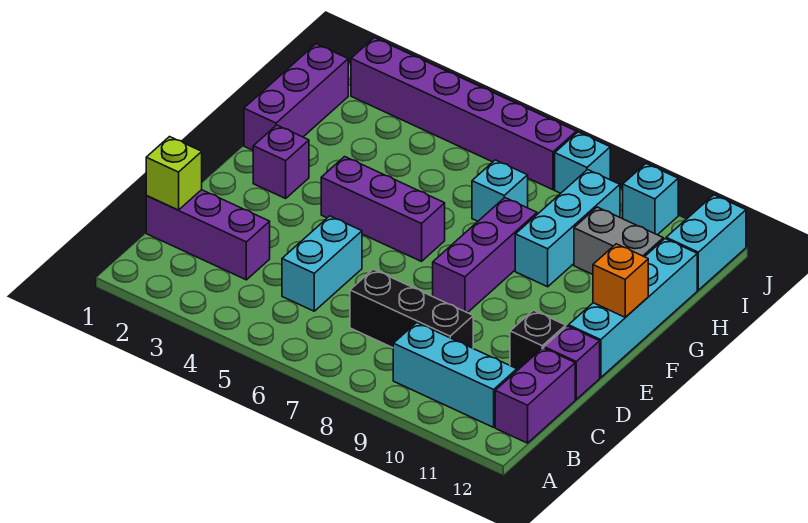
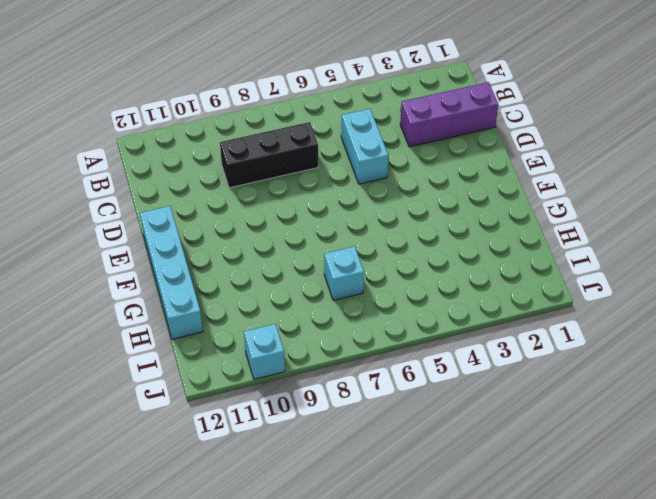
none -> cyan brick B9:B11 level 1
none -> purple brick B12:C12 level 1
none -> black brick D11 level 1

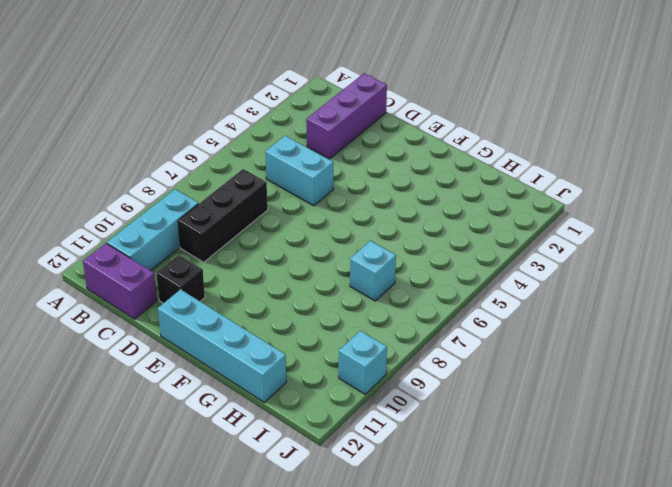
none -> purple brick D12 level 1
none -> purple brick E8:G8 level 1
none -> purple brick F2 level 1

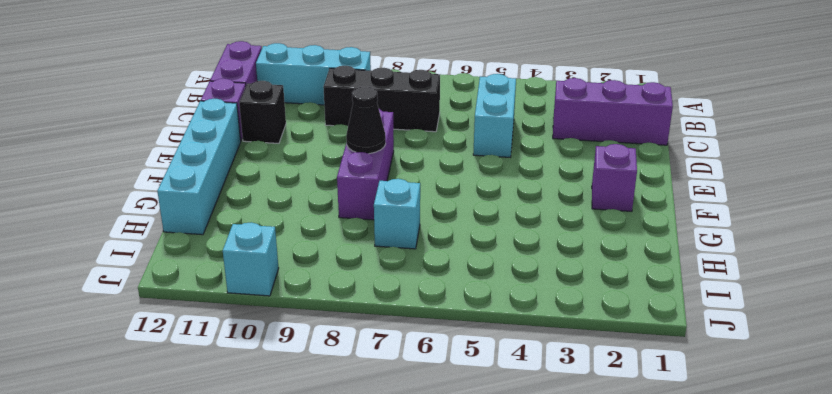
black cone F8 level 2 -> none
none -> purple brick F4:F6 level 1
none -> purple brick G1:I1 level 1
none -> cyan brick G9:I9 level 1

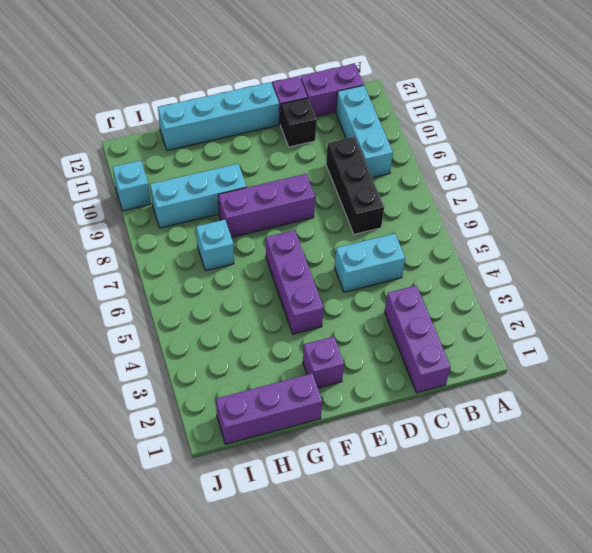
none -> grey brick H10:H11 level 1
none -> cyan brick I12:J12 level 1
none -> purple brick J2:J7 level 1

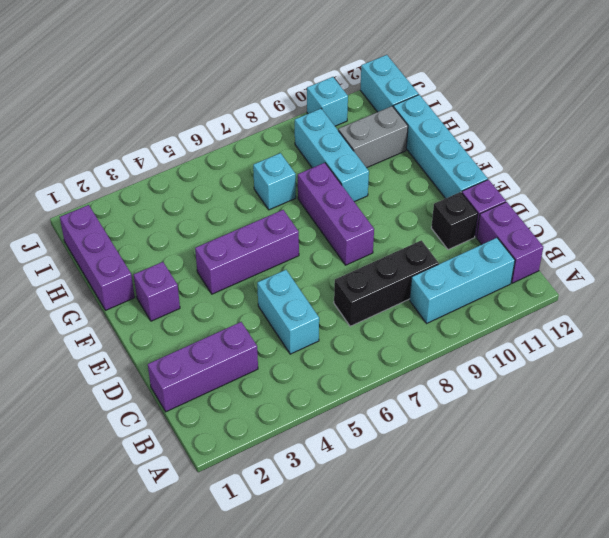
none -> purple brick J2:J7 level 1
none -> cyan brick J8 level 1
none -> lime brick C1 level 2

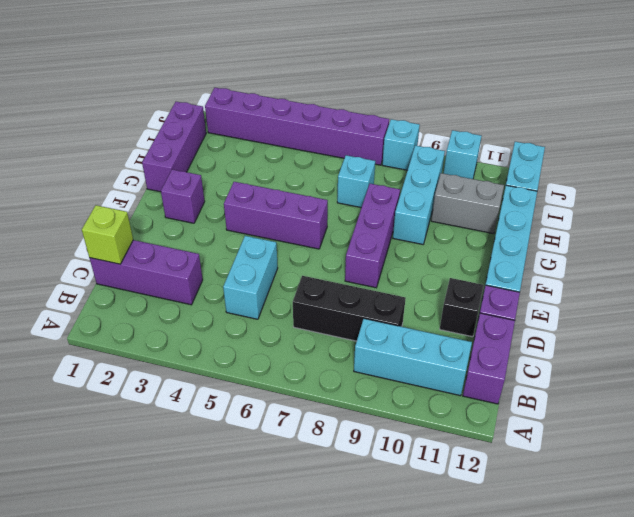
none -> orange brick F12 level 2

